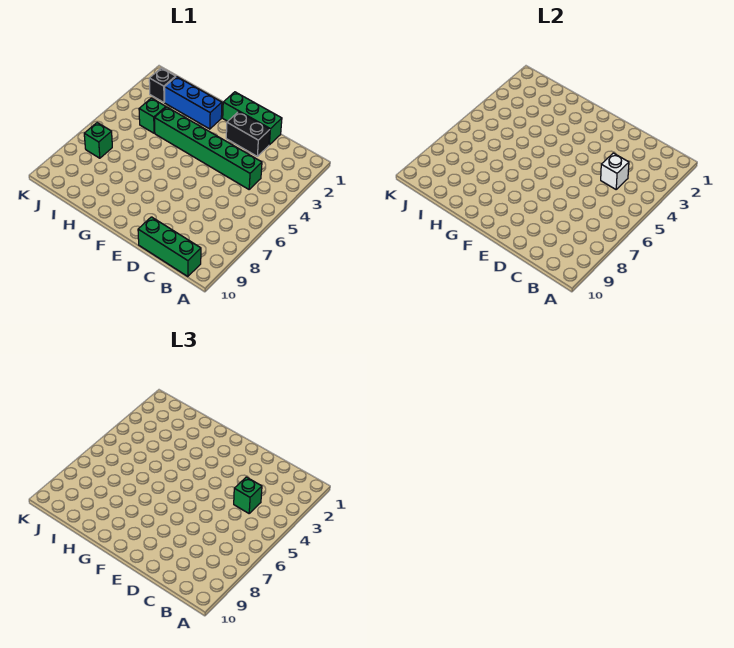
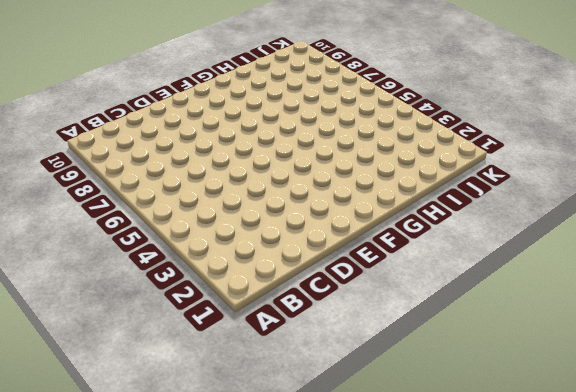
none -> green brick B10:D10 level 1
none -> green brick C4:H4 level 1

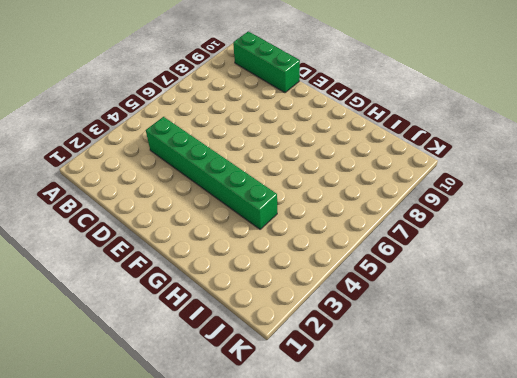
none -> green brick D1:F1 level 1
none -> black brick D2:E2 level 1

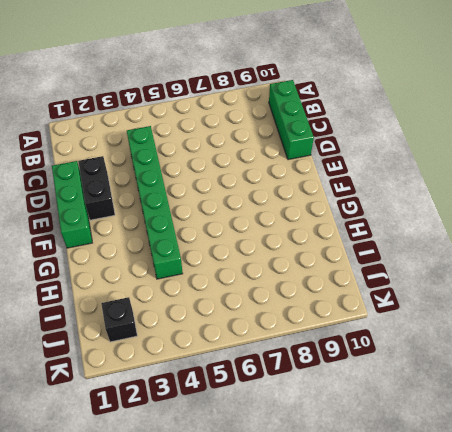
none -> blue brick G2:I2 level 1
none -> green brick I4 level 1

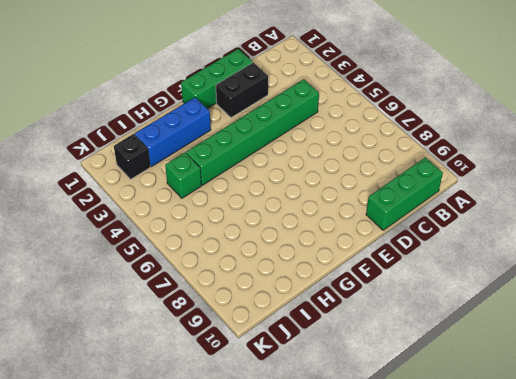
none -> green brick J7 level 1
none -> white brick C4 level 2

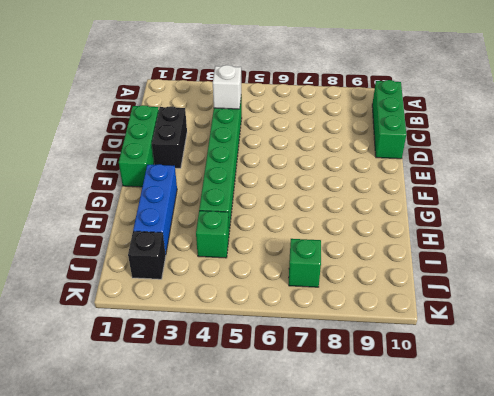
none -> green brick C4 level 3

